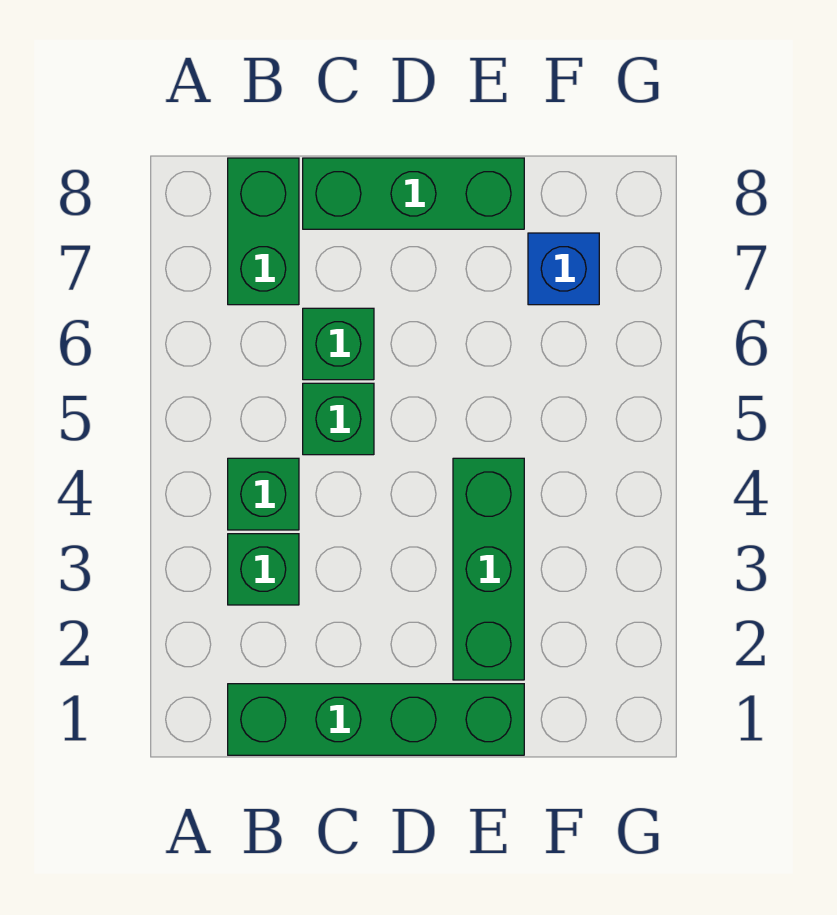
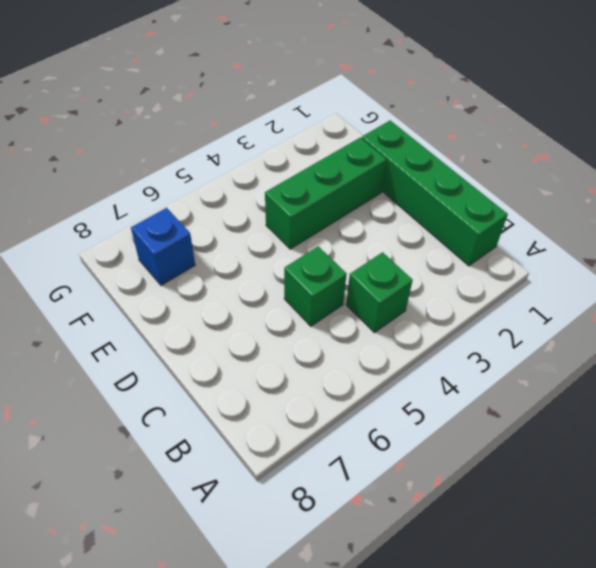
none -> green brick B3 level 1
none -> green brick B7:B8 level 1

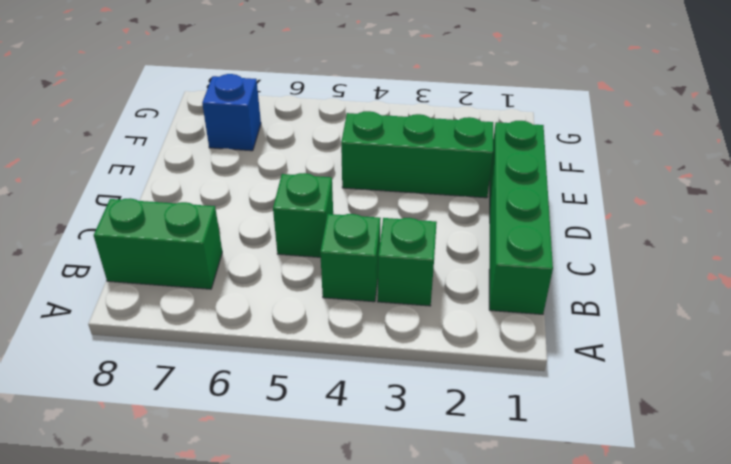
none -> green brick C6 level 1
none -> green brick C8:E8 level 1

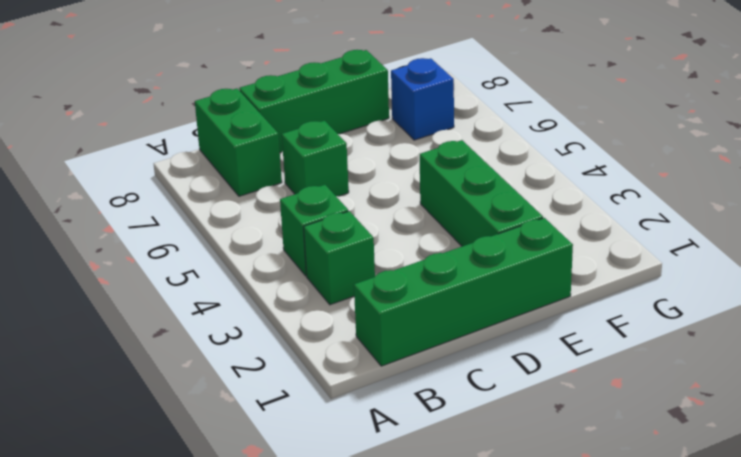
none -> green brick C5 level 1

